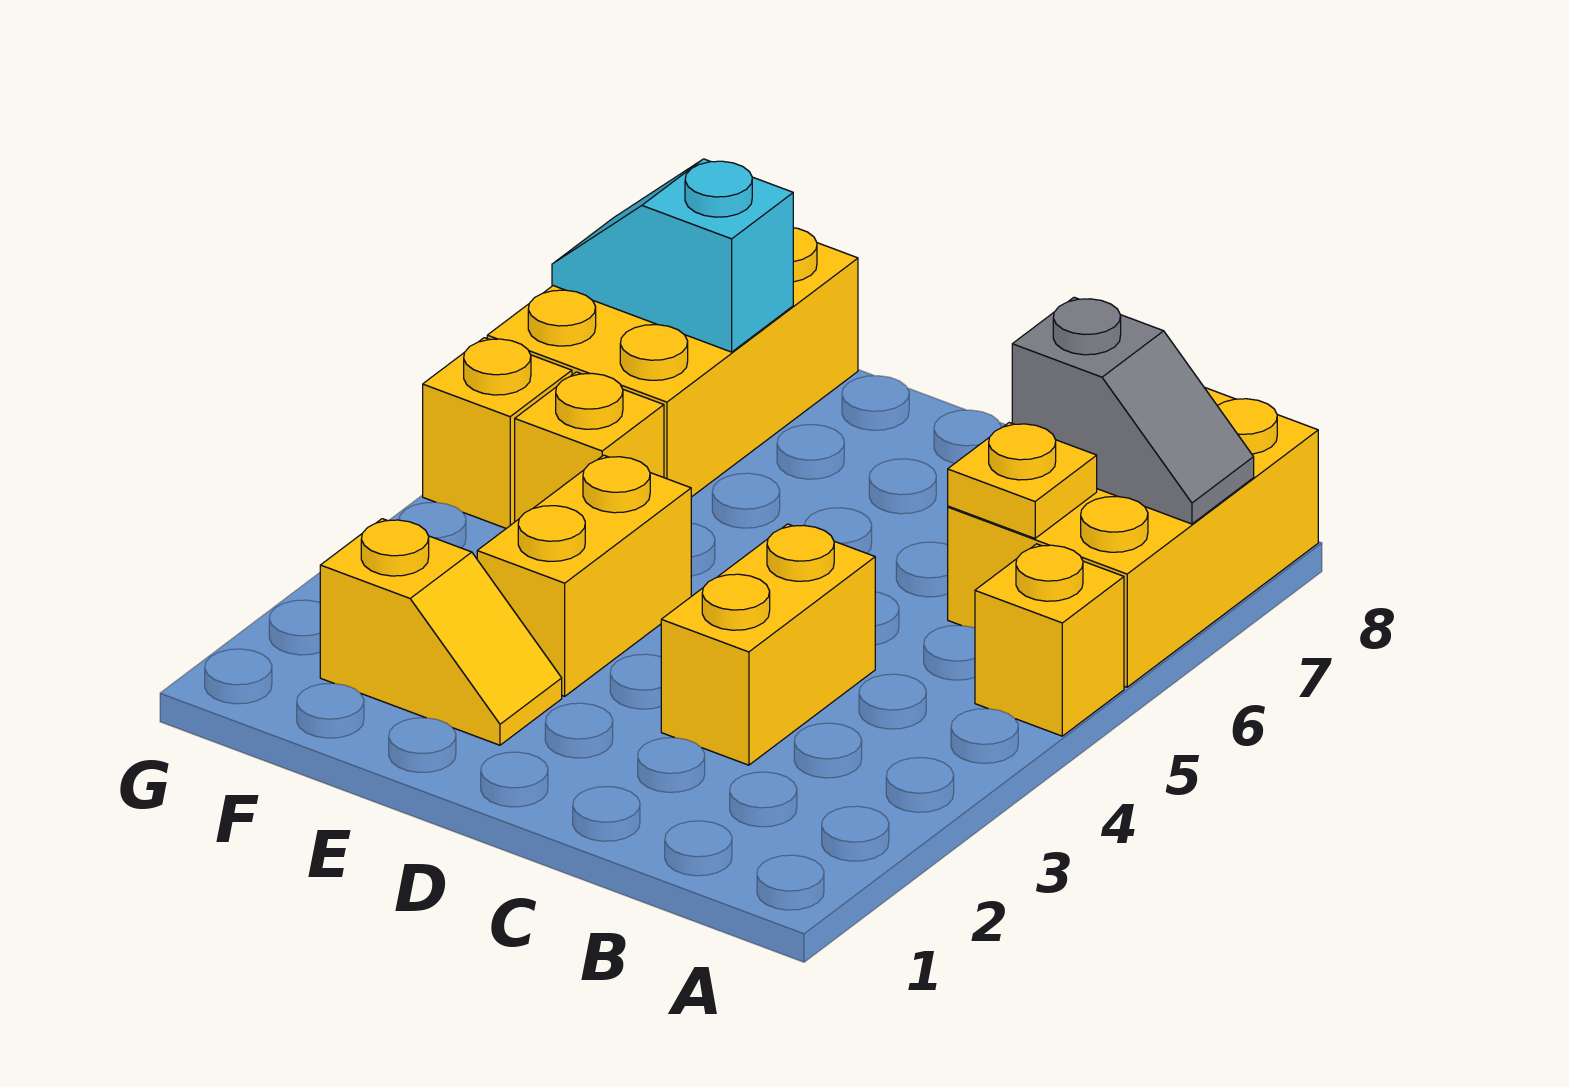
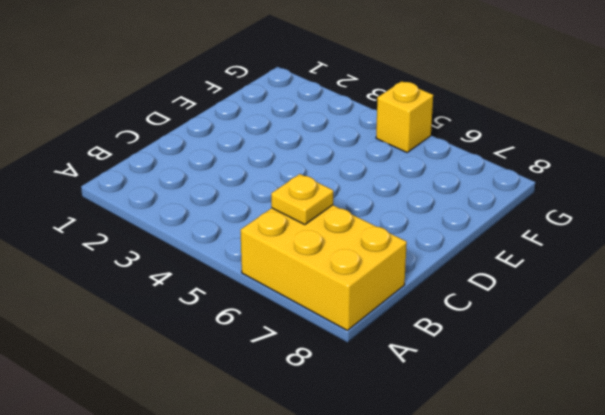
none -> yellow brick A5 level 1
none -> yellow brick C3:C4 level 1

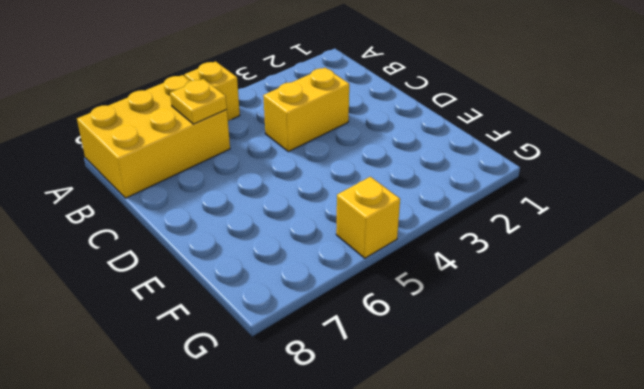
none -> yellow slope E2:F2 level 1 top F
none -> yellow brick E3:E4 level 1

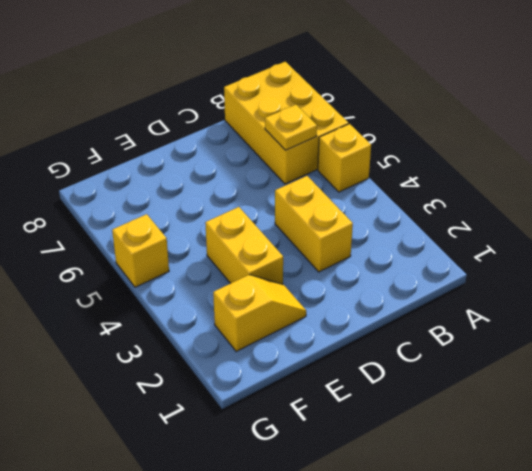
none -> yellow brick F5 level 1
none -> yellow brick F6:G8 level 1

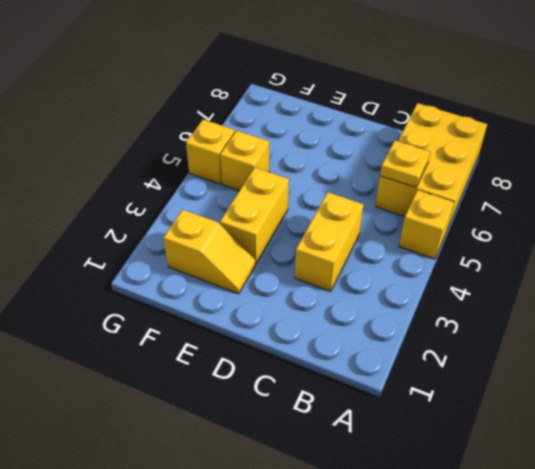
none -> yellow brick F6:G8 level 1
none -> grey slope A7:B7 level 2 top B

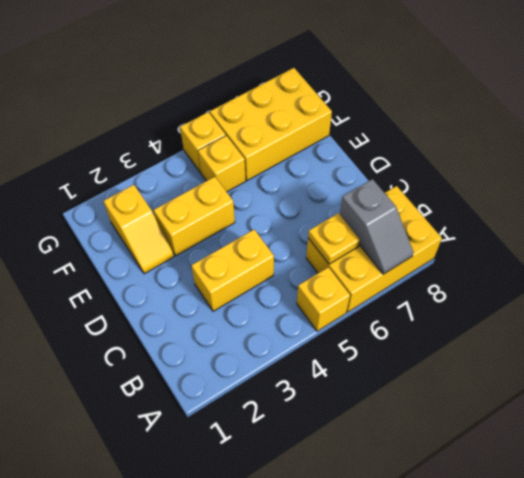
none -> cyan slope F7:G7 level 2 top F

